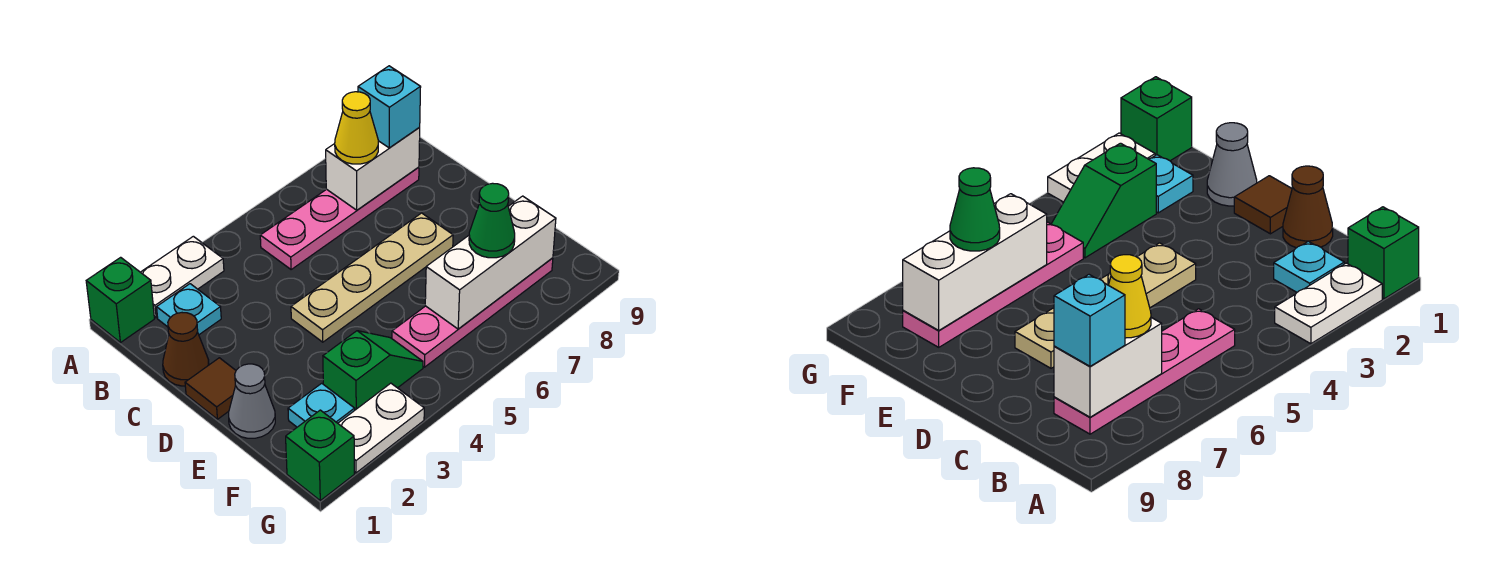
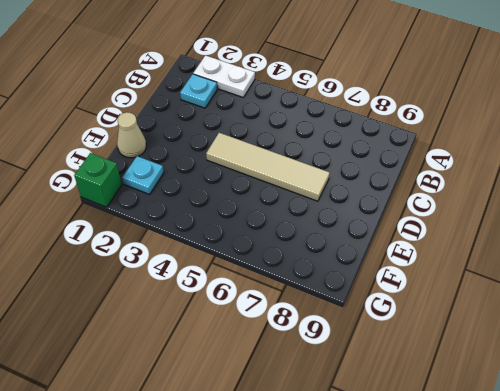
tan tile D4:D7 level 1 -> tan plate D4:D7 level 1
tan cone E1 level 1 -> grey cone E1 level 1
none -> green brick A1 level 1
none -> pink plate B5:B8 level 1
none -> brown cone C1 level 1

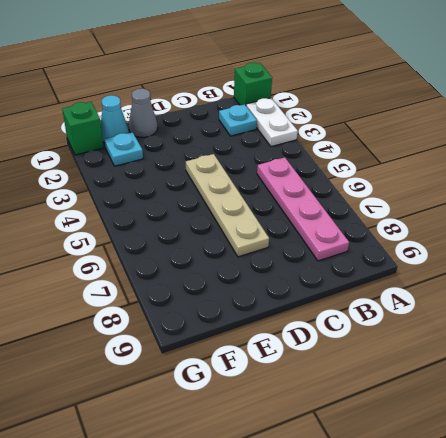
cyan cone F1 level 1 -> none
none -> brown cone C1 level 1
none -> brown tile D1 level 1
none -> green slope F3:F4 level 1 top 3

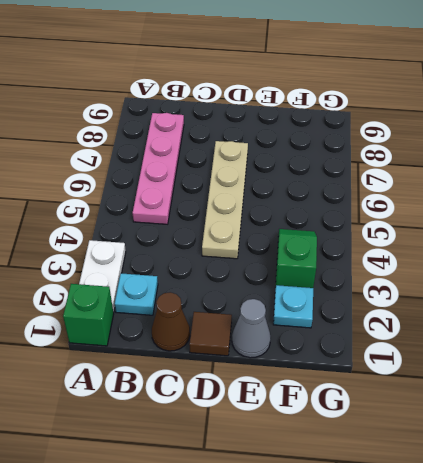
none -> pink plate F5:F8 level 1
none -> green brick G1 level 1
none -> white plate G2:G3 level 1

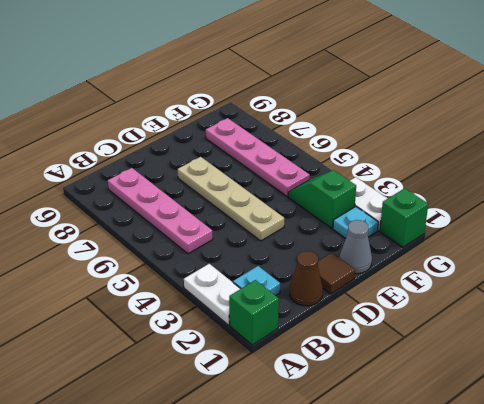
none -> white brick B7:B8 level 2
none -> white brick F6:F8 level 2
none -> yellow cone B7 level 3

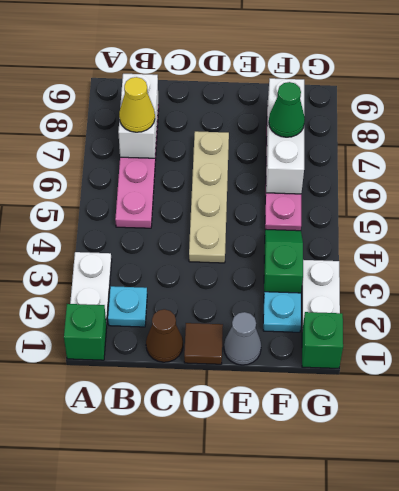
none -> cyan brick B8 level 3

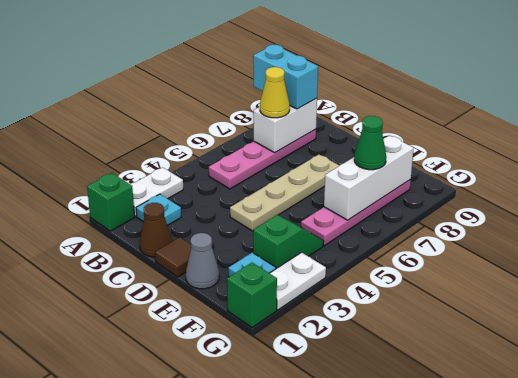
cyan brick A8:B8 level 3 -> cyan brick B8 level 3

